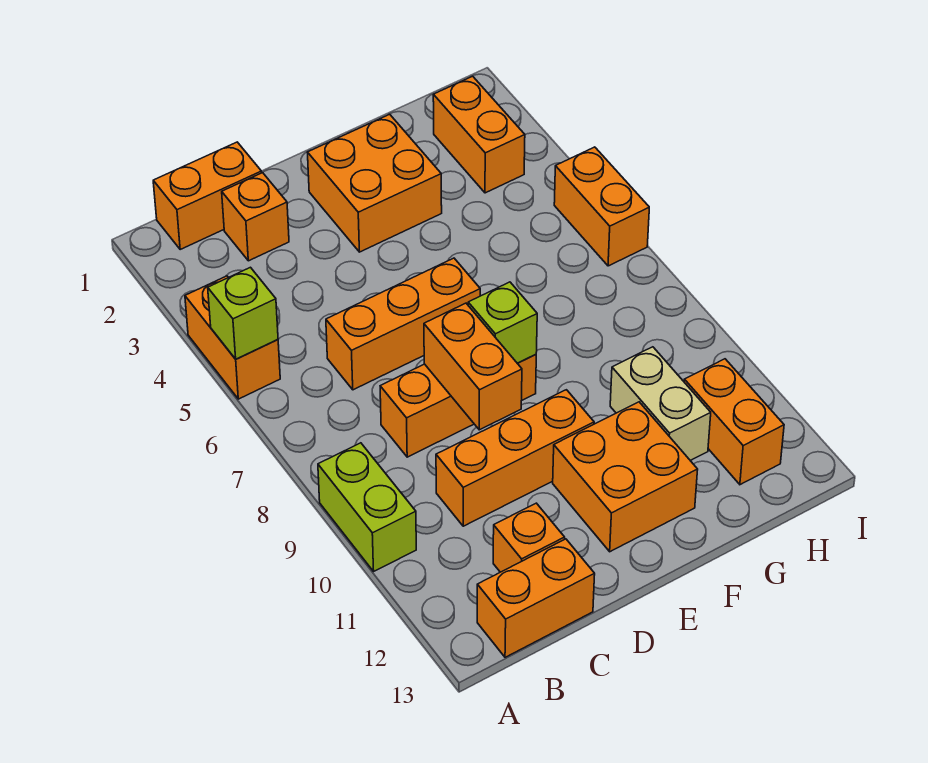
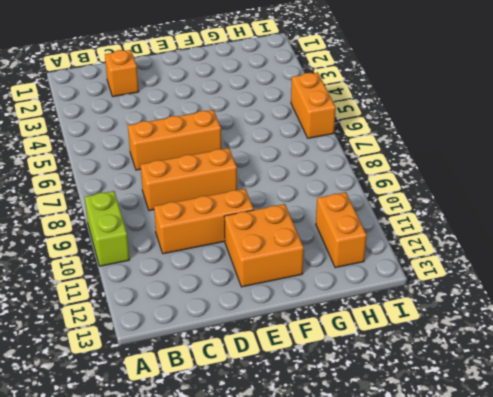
none -> orange brick A4:A5 level 1
none -> orange brick B1:C1 level 1
none -> orange brick B13:C13 level 1

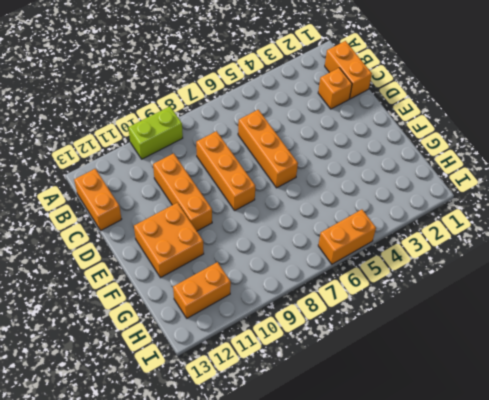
none -> orange brick A4:A5 level 1
none -> orange brick C12 level 1
none -> orange brick E2:F3 level 1

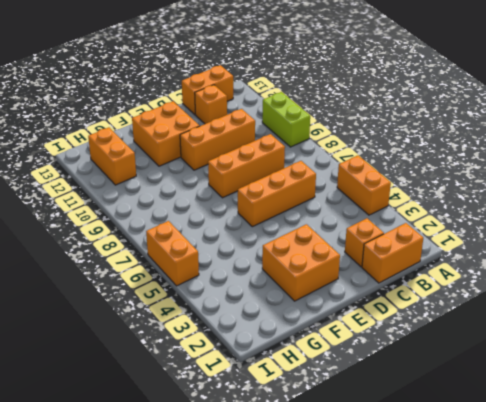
none -> tan brick G10:G11 level 1
none -> orange brick H2:H3 level 1
none -> lime brick A5 level 2

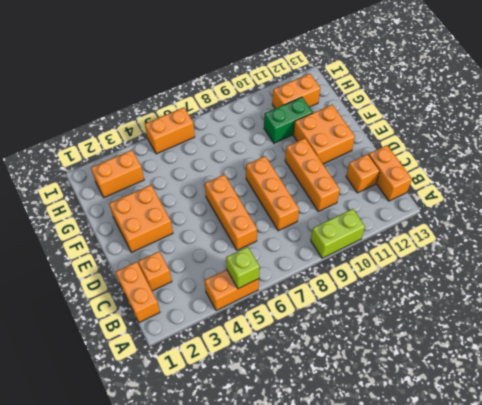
green brick G10:G11 level 1 -> tan brick G10:G11 level 1
none -> orange brick D8:D9 level 2
none -> lime brick E8 level 2

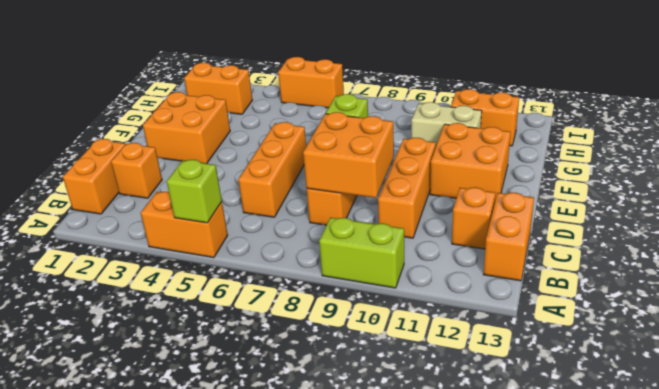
orange brick C8:D9 level 2 -> orange brick D8:D9 level 2

